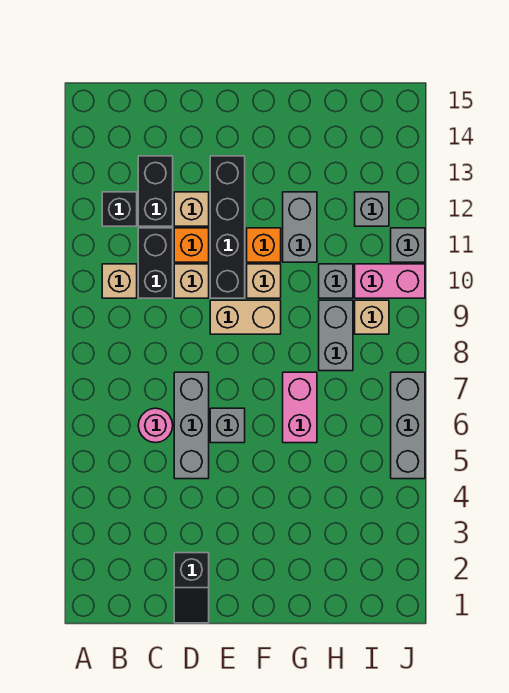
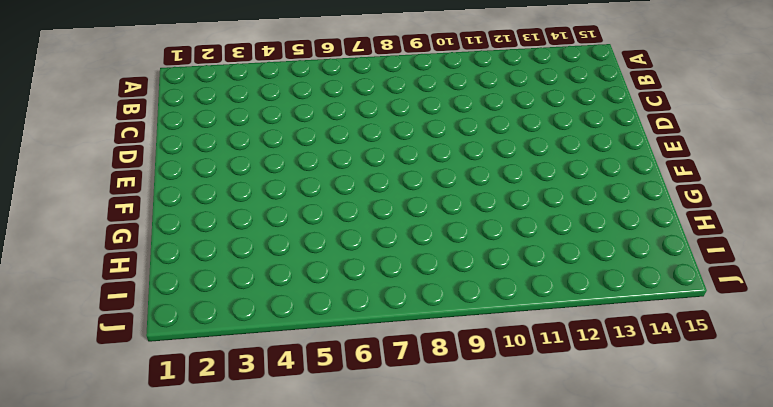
none -> tan brick B10 level 1
none -> black brick B12 level 1
none -> pink round brick C6 level 1

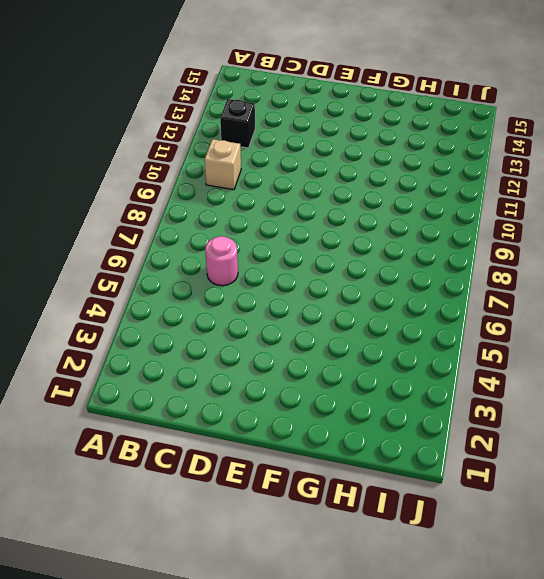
none -> black brick C10:C11 level 1
none -> black brick C12:C13 level 1
none -> black slope D1:D2 level 1 top 2

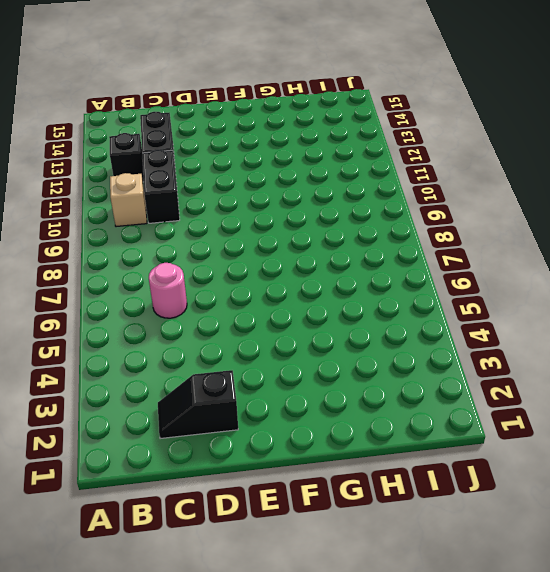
black slope C2:D2 level 1 top D -> black slope D1:D2 level 1 top 2
none -> grey brick D5:D7 level 1
none -> tan brick D10 level 1
none -> orange brick D11 level 1

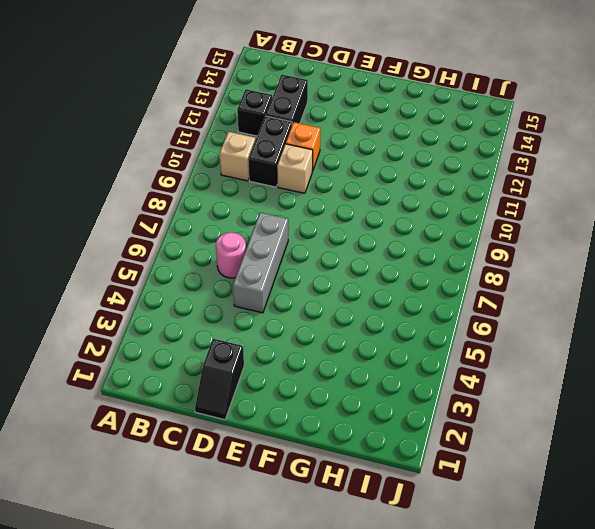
none -> tan brick D12 level 1
none -> grey brick E6 level 1
none -> tan brick E9:F9 level 1

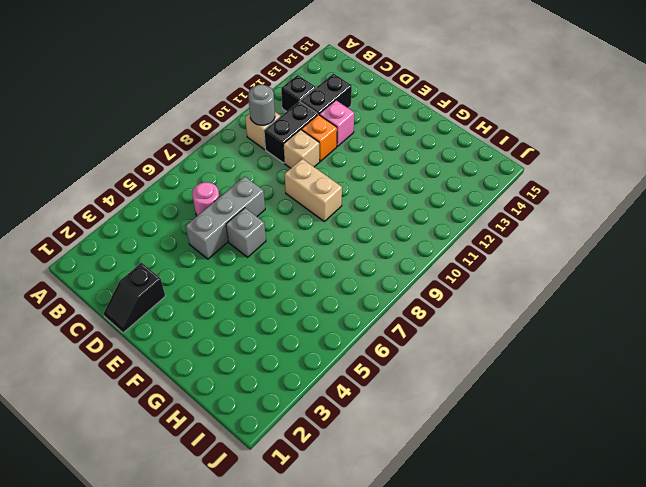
grey round brick B10 level 2 -> none
pink brick D12 level 1 -> tan brick D12 level 1
none -> black brick E10:E13 level 1
none -> tan brick F10 level 1
none -> orange brick F11 level 1

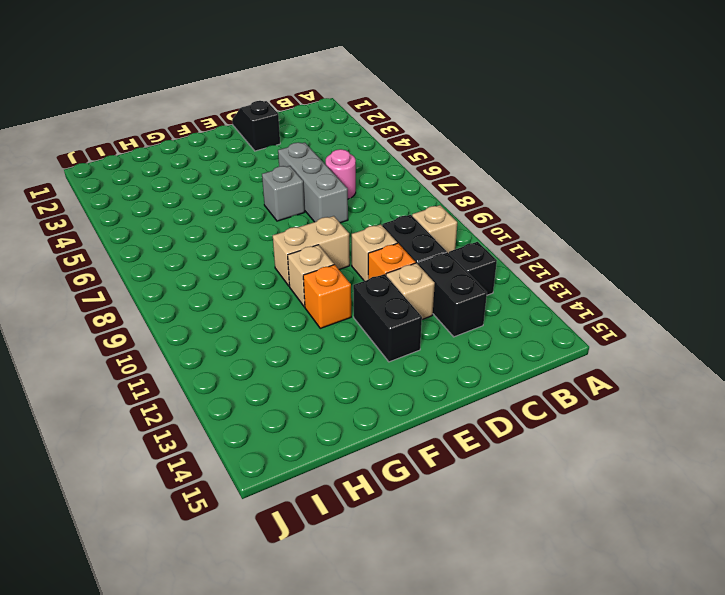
black brick E12:E13 level 1 -> black brick E10:E13 level 1
none -> pink brick G6:G7 level 1
none -> grey brick G11:G12 level 1
none -> grey brick H8:H9 level 1

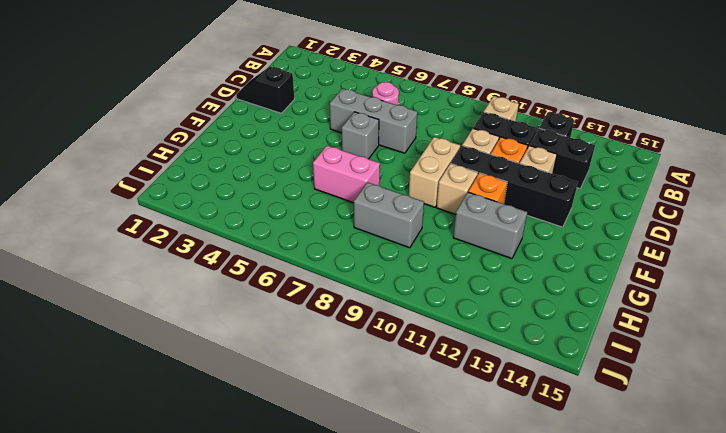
none -> grey brick H10 level 1
none -> tan brick I9 level 1
none -> pink brick I10:J10 level 1

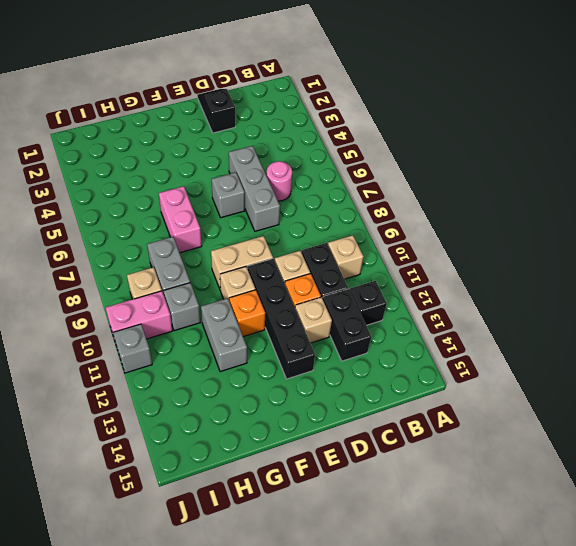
none -> grey brick I12 level 1
none -> grey brick J5:J7 level 1

